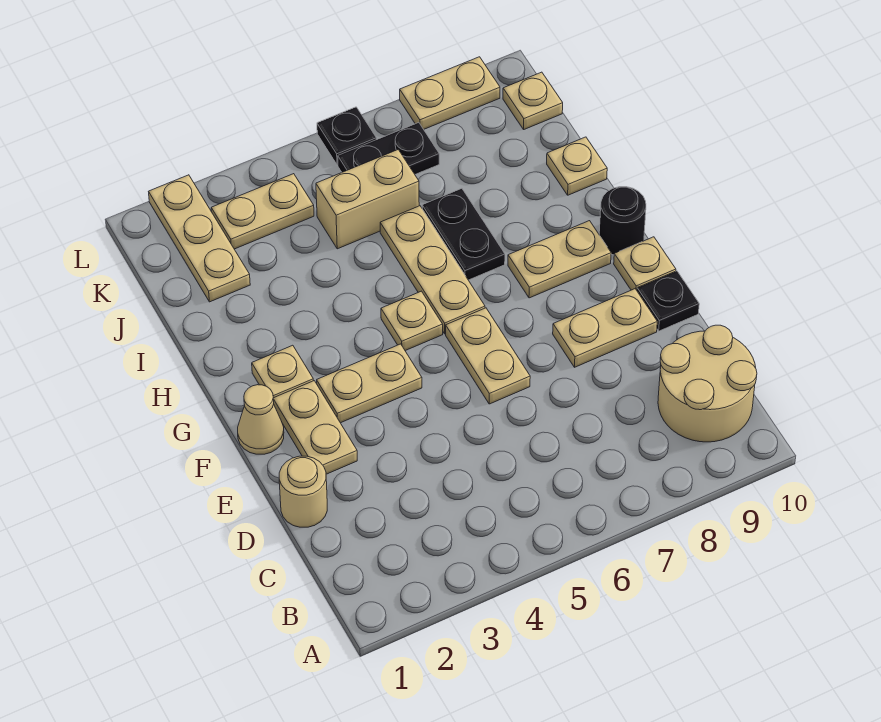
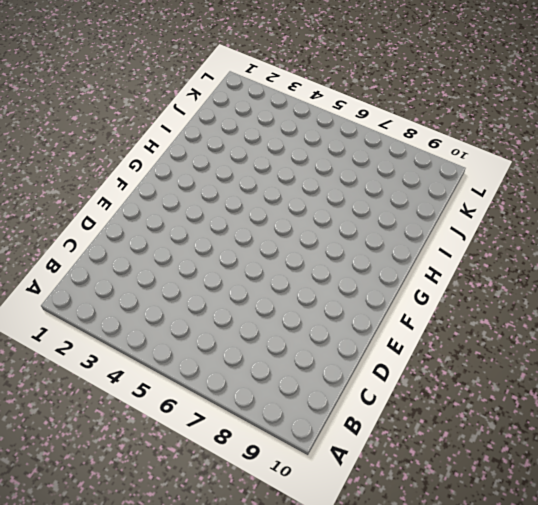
none -> tan round brick B9:C10 level 1
none -> tan round brick D1 level 1
none -> tan plate E2:F2 level 1

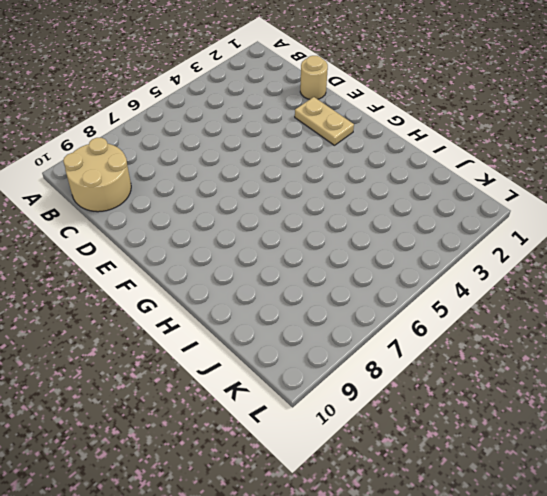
none -> tan plate E6:F6 level 1
none -> tan plate E8:E9 level 1
none -> black plate E10 level 1

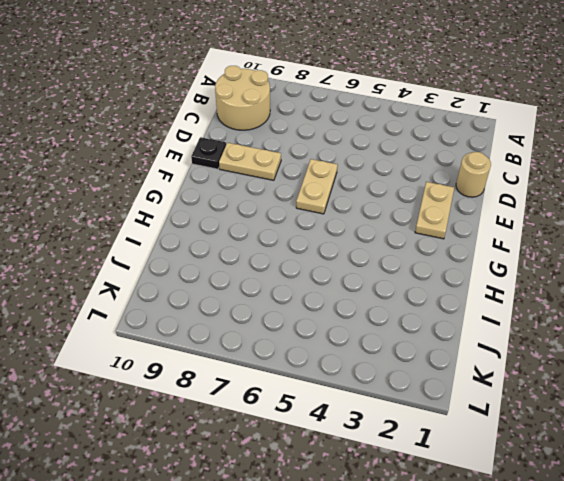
none -> tan cone F1 level 1
none -> tan plate F3:F4 level 1
none -> tan plate F10 level 1

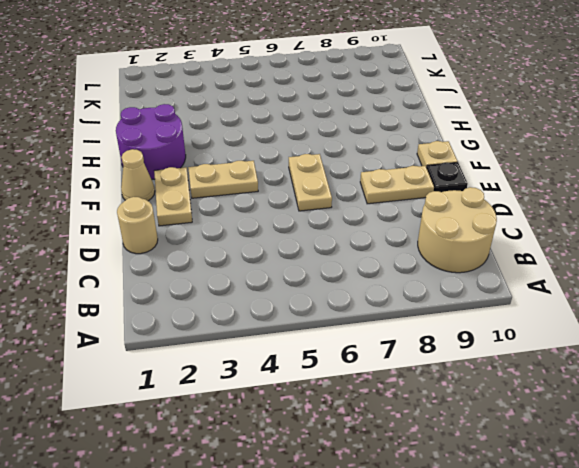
purple round brick G1:H2 level 1 -> tan plate G2 level 1
none -> tan plate G5 level 1
none -> tan plate G6:I6 level 1
none -> tan plate G8:G9 level 1

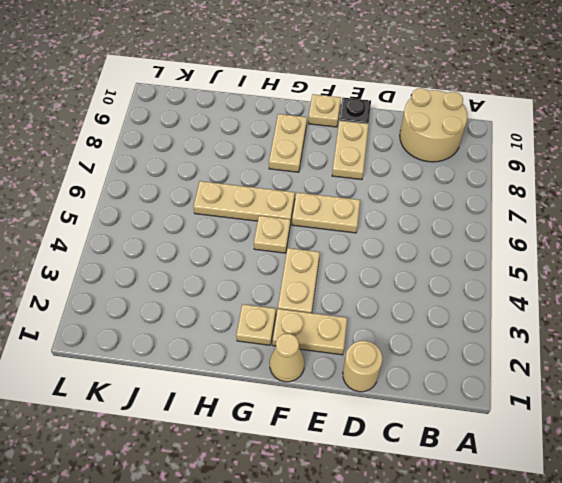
none -> black round brick G10 level 1
none -> black plate H7:I7 level 1
none -> tan plate I10 level 1

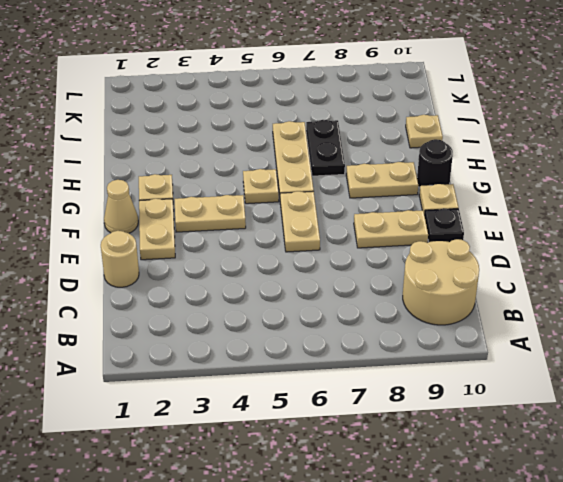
none -> tan plate J2:L2 level 1
none -> tan brick J5:J6 level 1
none -> tan plate K3:K4 level 1

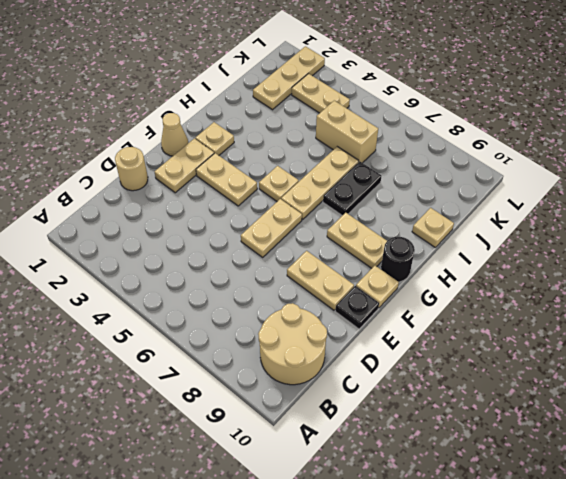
none -> black plate K6:K7 level 1
none -> tan plate K10 level 1
none -> black plate L6 level 1

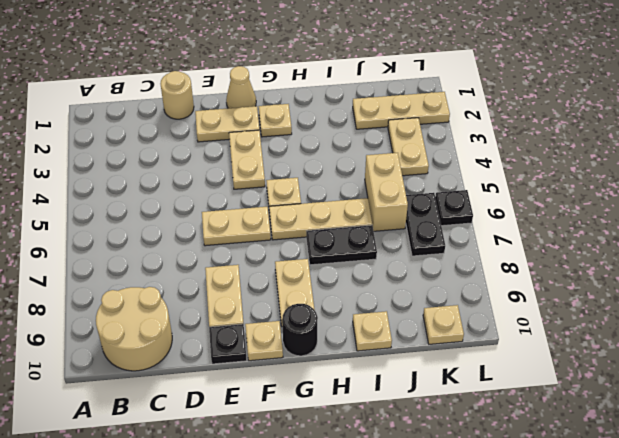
none -> tan plate L8:L9 level 1

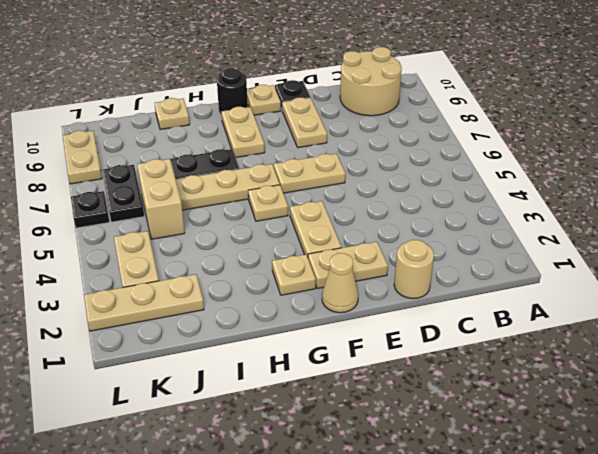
none -> tan plate K10 level 1

